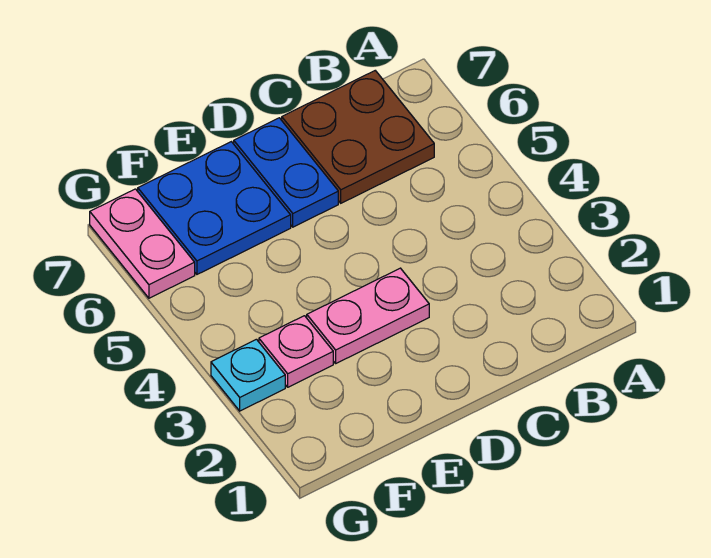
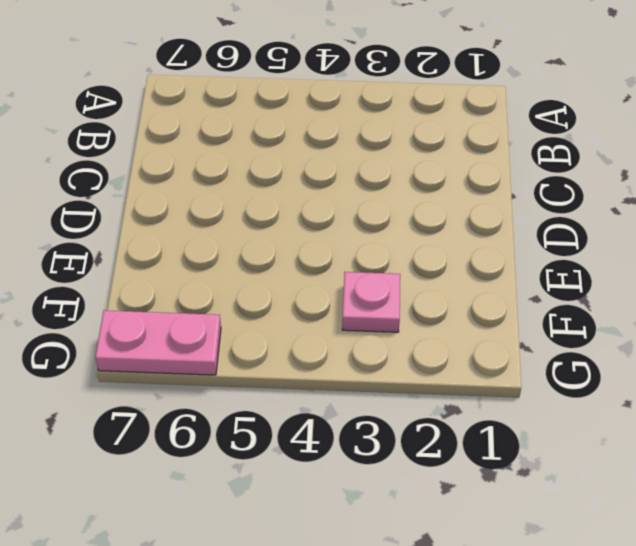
none -> brown plate B6:C7 level 1
none -> pink plate D3:E3 level 1

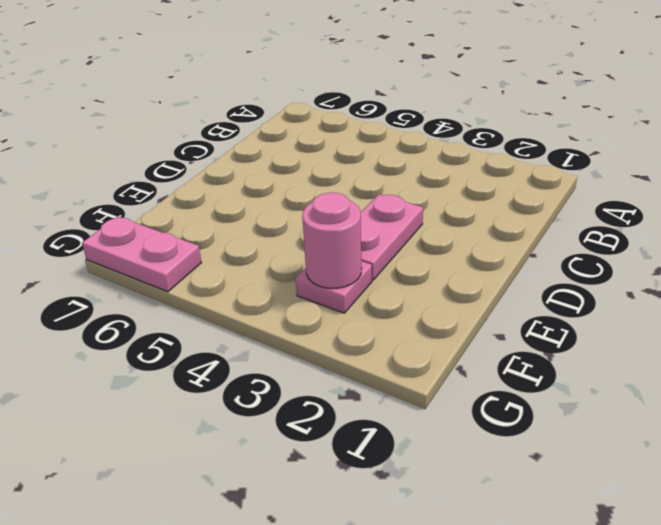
pink round brick F3 level 2 -> none
none -> brown plate B6:C7 level 1
none -> blue plate D6:D7 level 1

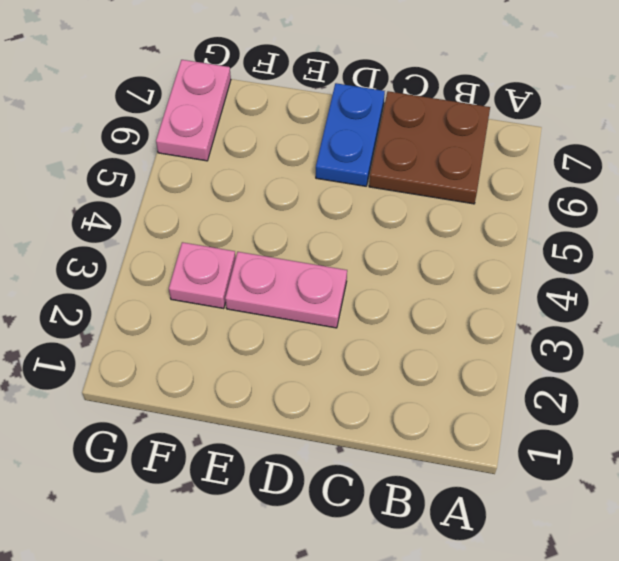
none -> blue plate E6:F7 level 1
none -> cyan plate G3 level 1

